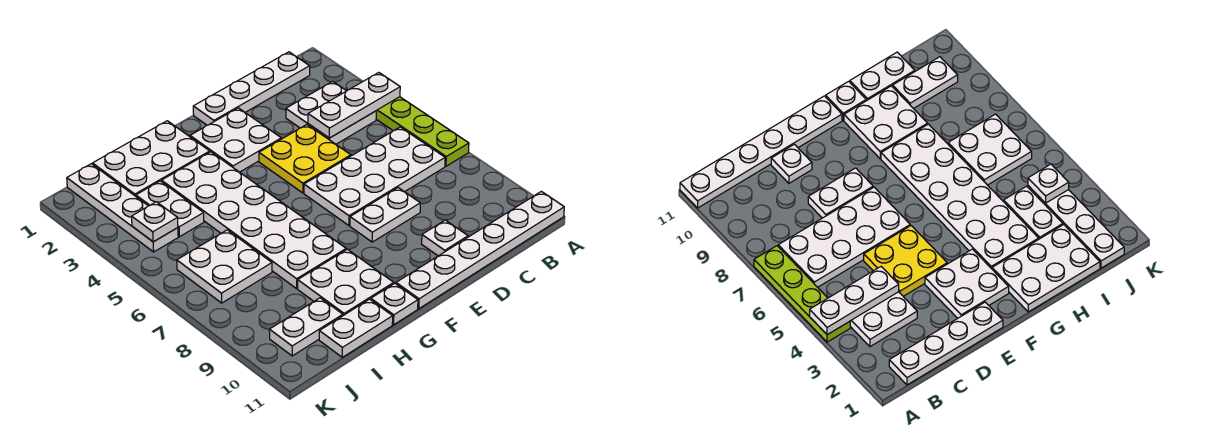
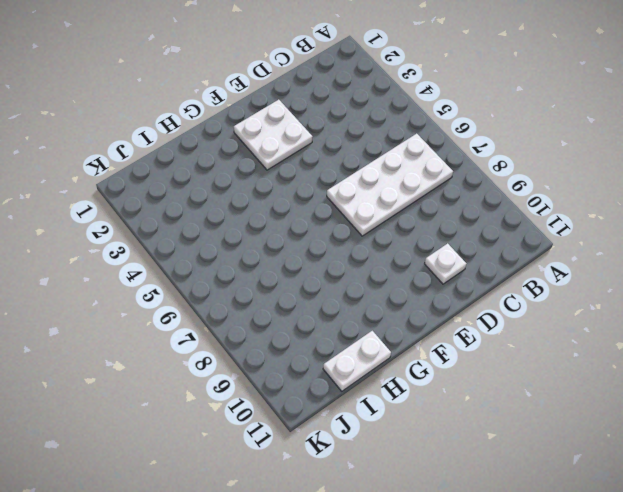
none -> lime plate A4:A7 level 1
none -> white plate A11:F11 level 1
none -> white plate B1:E1 level 1

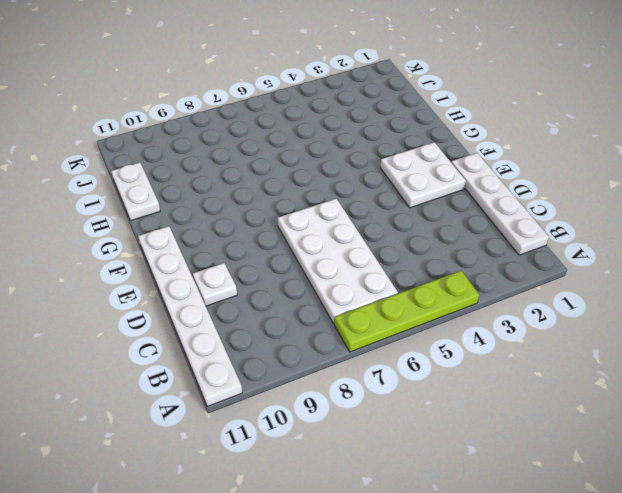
none -> white plate B3:C4 level 1
none -> yellow plate D4:E5 level 1
none -> white plate D8:E8 level 1

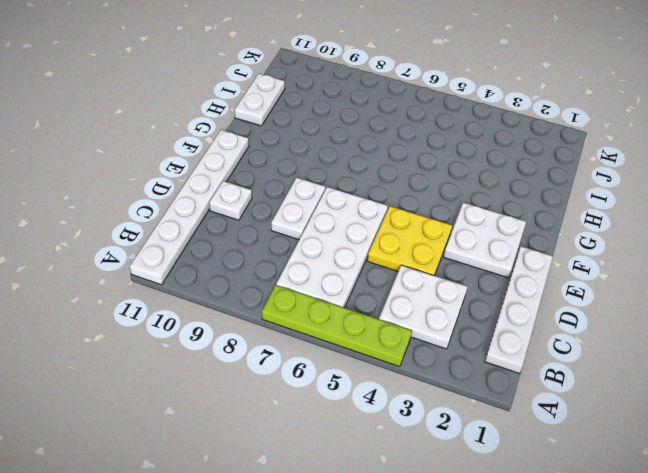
none -> white plate G1:I2 level 1
none -> white plate G3:H8 level 1
none -> white plate G9:H10 level 1

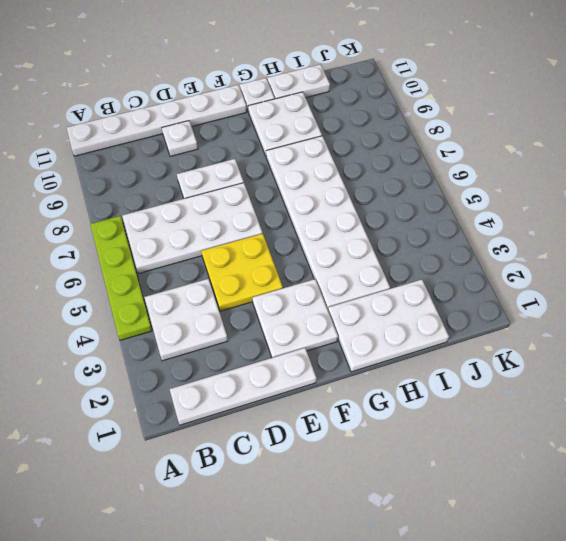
none -> white plate I3:I4 level 1
none -> white plate I6:J7 level 1
none -> white plate I10:J10 level 1

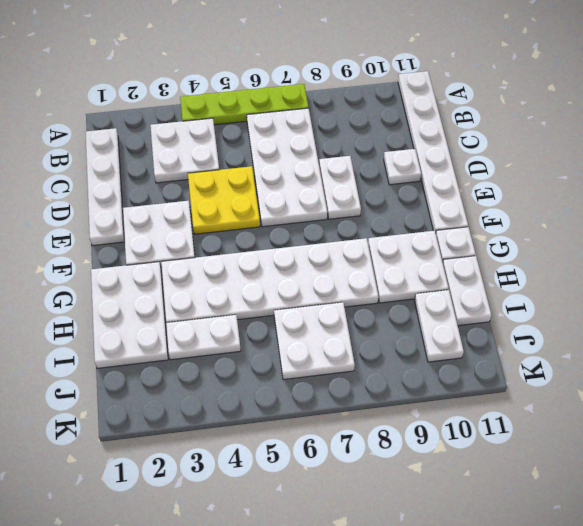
none -> white plate J1:J4 level 1
none -> white plate A4:C4 level 2
none -> white plate J4 level 2

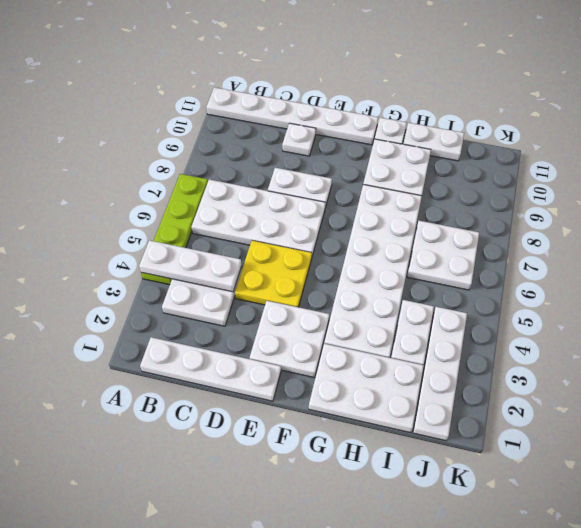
none -> white plate I10:J10 level 1
none -> white plate J4 level 2

